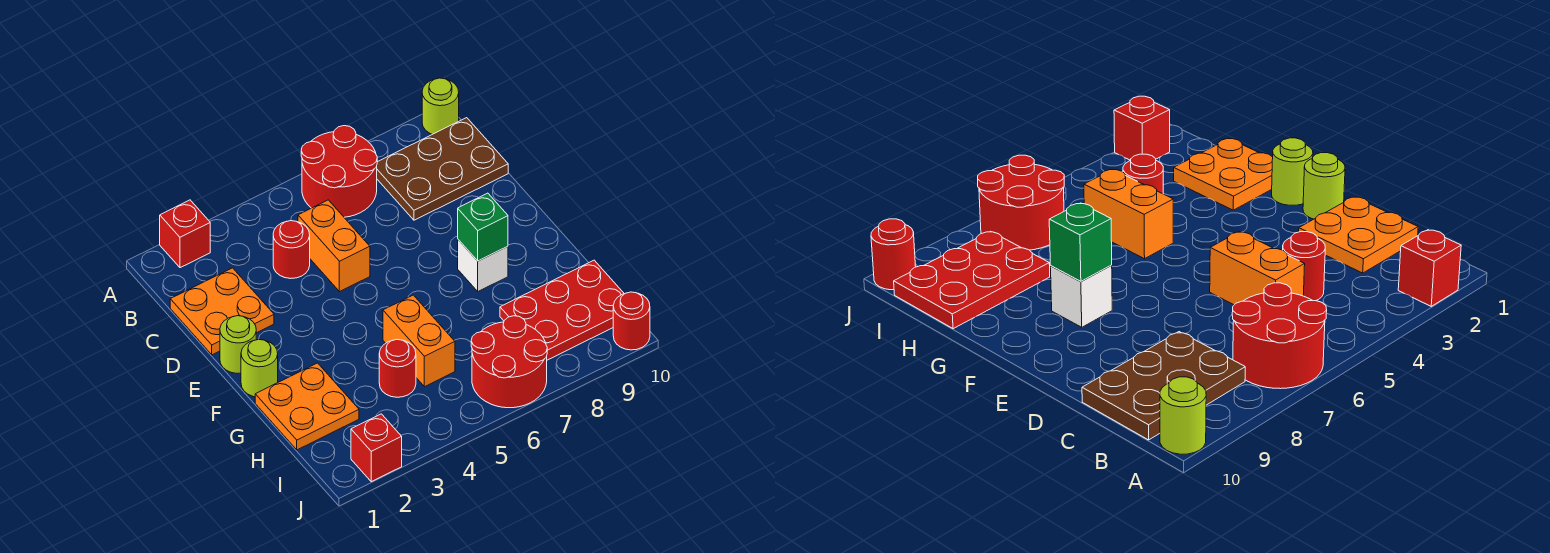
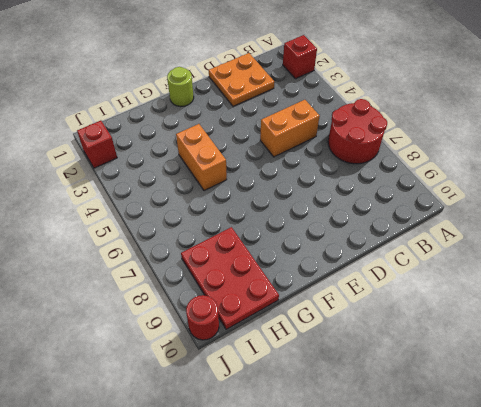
orange brick G4:G5 level 1 -> orange brick G5:H5 level 1
none -> lime round brick A10 level 1
none -> brown plate B8:C10 level 1
none -> red round brick C4 level 1

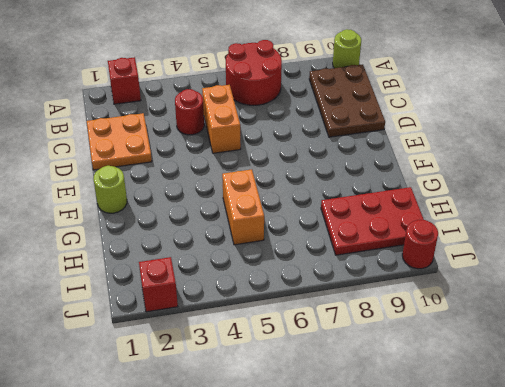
brown plate B9:D10 level 1 -> brown plate B8:C10 level 1
none -> lime round brick E1 level 1
none -> white brick F8 level 1
none -> orange plate G1:H2 level 1

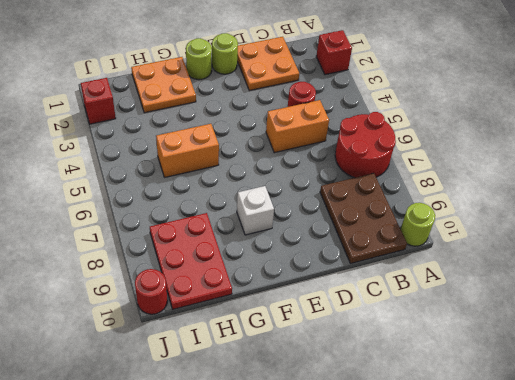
none -> red round brick H4 level 1
none -> red round brick I6:J7 level 1
none -> green brick F8 level 2

